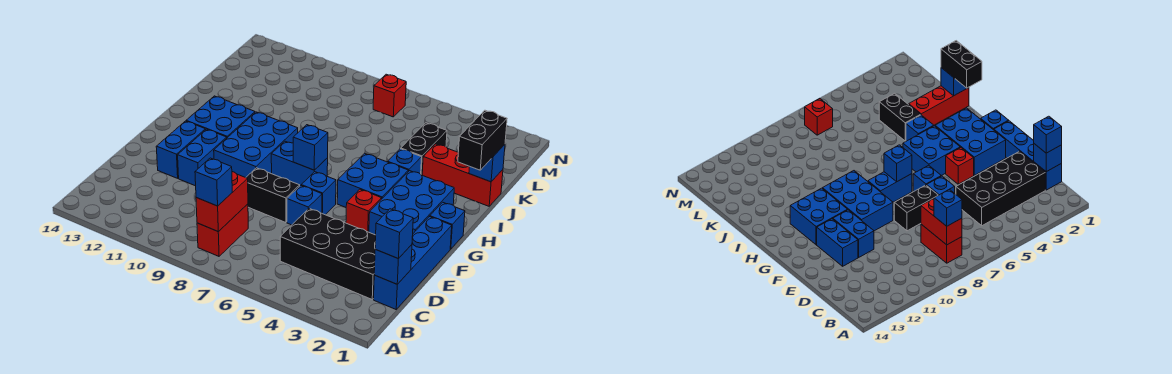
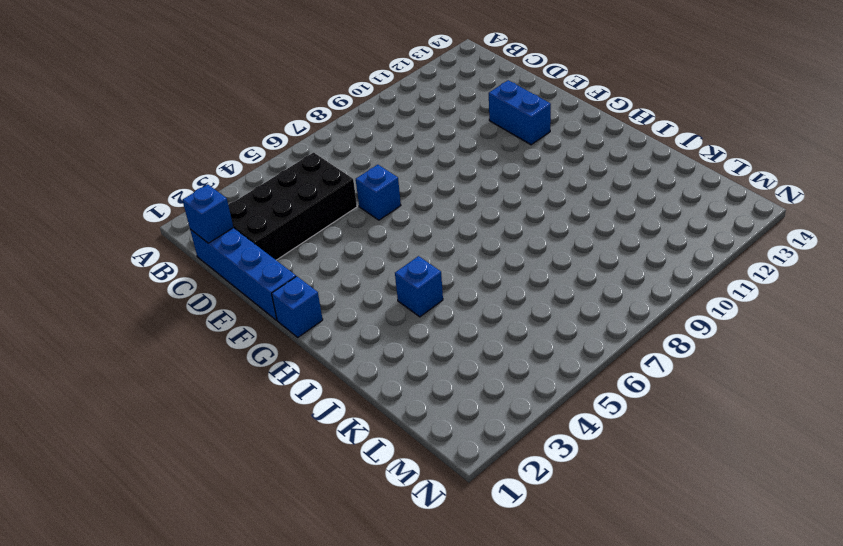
none -> red brick B8:C8 level 1
none -> black brick E7:E8 level 1
none -> blue brick E11:F11 level 1

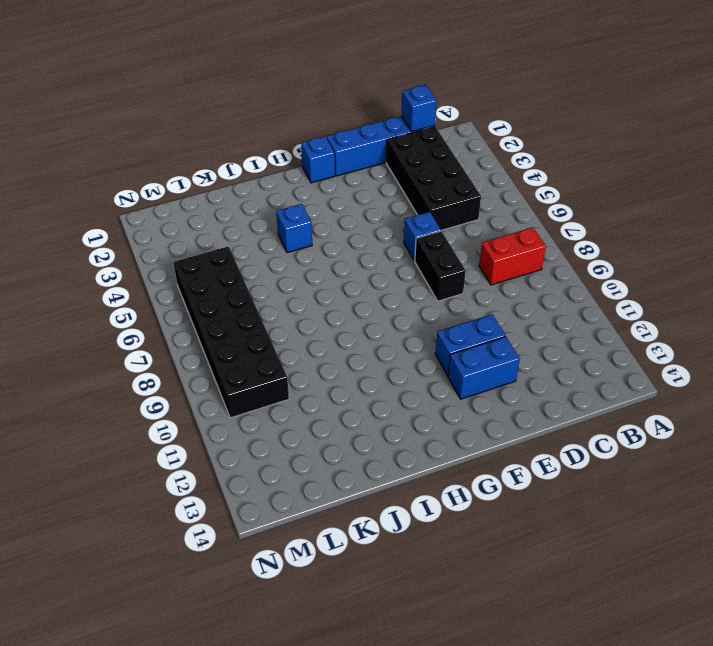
black brick L5:M10 level 1 -> red brick M7 level 1
none -> blue brick F2:H3 level 1
none -> red brick F4 level 1
none -> blue brick F6 level 1

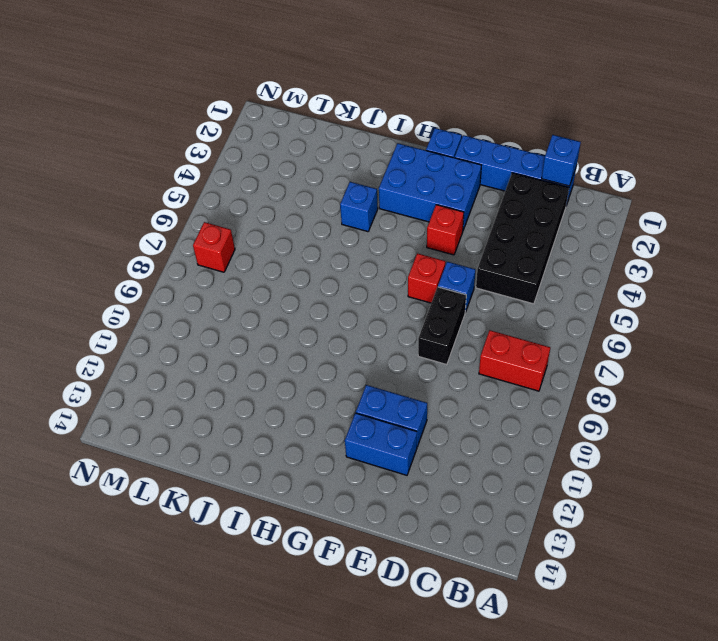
red brick F6 level 1 -> blue brick F6 level 1
none -> blue brick F9:H10 level 1
none -> blue brick G4:H5 level 1
none -> blue brick G7:G8 level 1

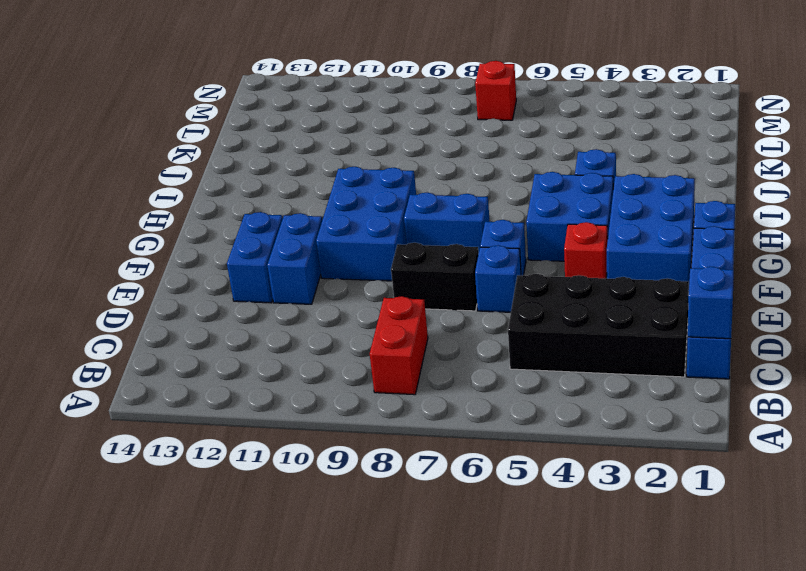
none -> blue brick G11:H12 level 1
none -> red brick J1:J3 level 1
none -> black brick J4:K4 level 1

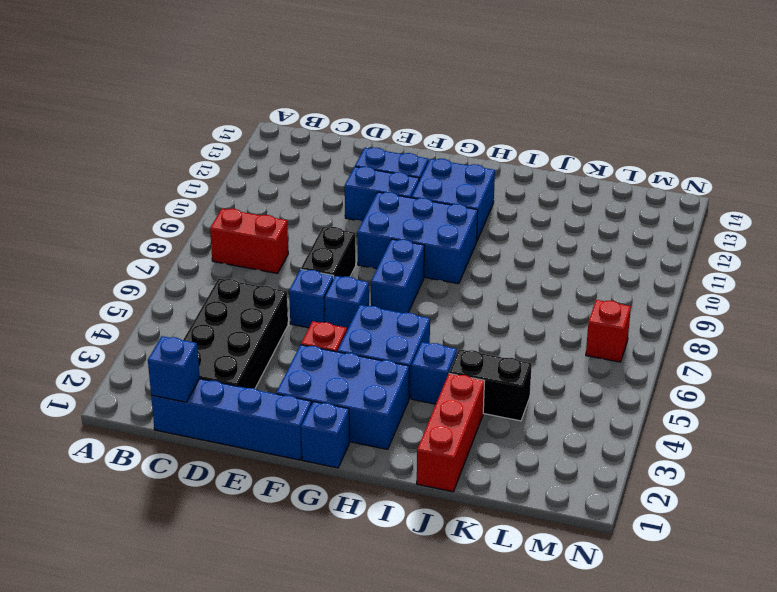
none -> red brick B8:C8 level 2
none -> blue brick G7 level 2
none -> blue brick J1 level 2

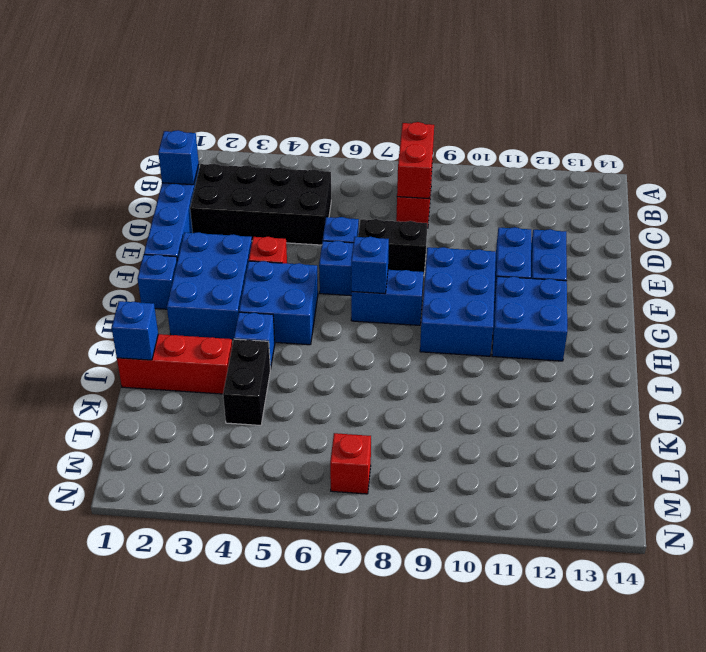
none -> blue brick B8 level 3
none -> blue brick C1 level 3
none -> black brick I1:J1 level 3

